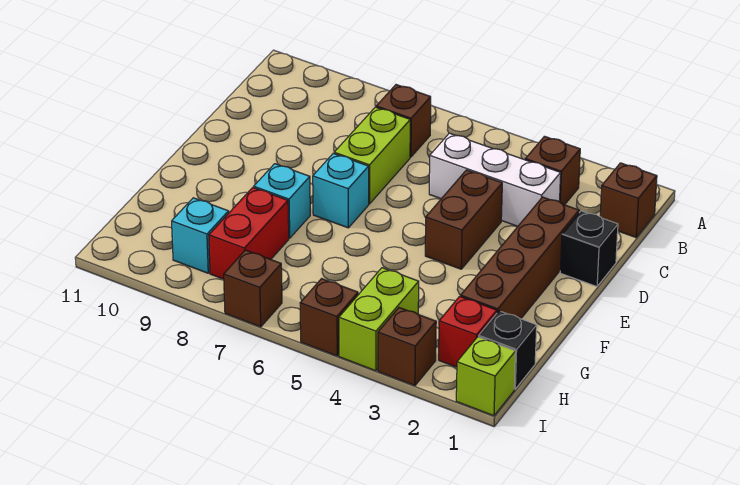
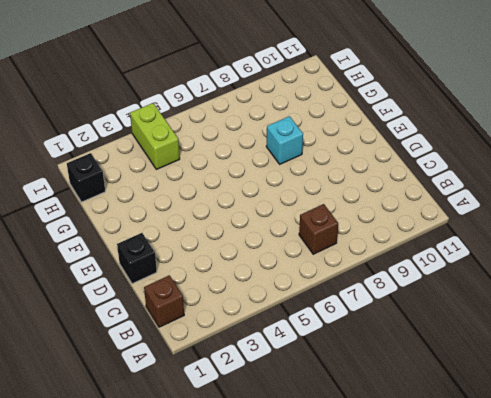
none -> brown brick B3 level 1
none -> white brick C3:C5 level 1
none -> lime brick C7:D7 level 1

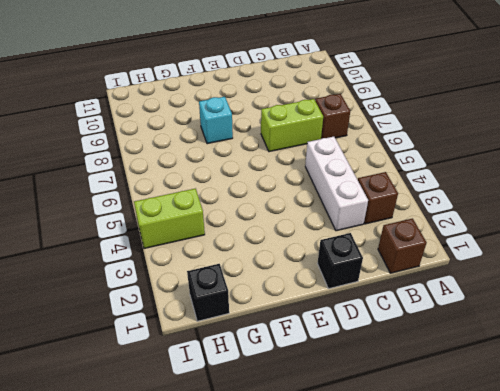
none -> brown brick D2:G2 level 1
none -> brown brick D4:E4 level 1
none -> cyan brick E7 level 1

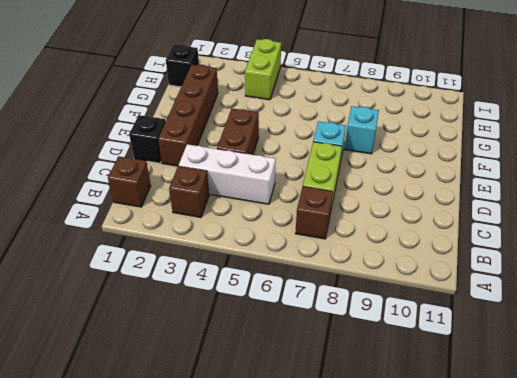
none -> red brick G8:H8 level 1
none -> red brick H2 level 1
none -> cyan brick H9 level 1

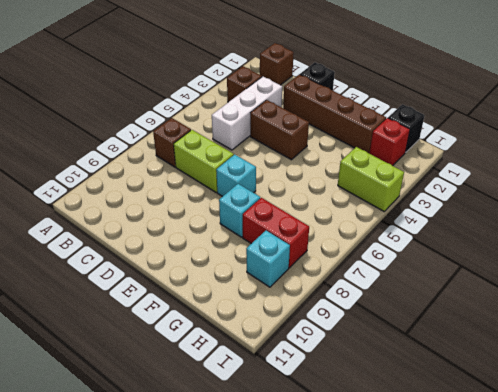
none -> lime brick I1 level 1
none -> brown brick I3 level 1
none -> brown brick I5 level 1

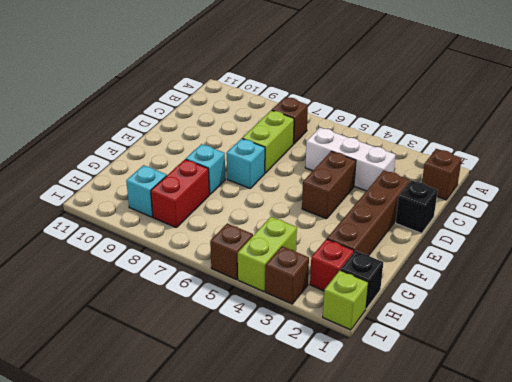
none -> brown brick B3 level 1
none -> brown brick I7 level 1

